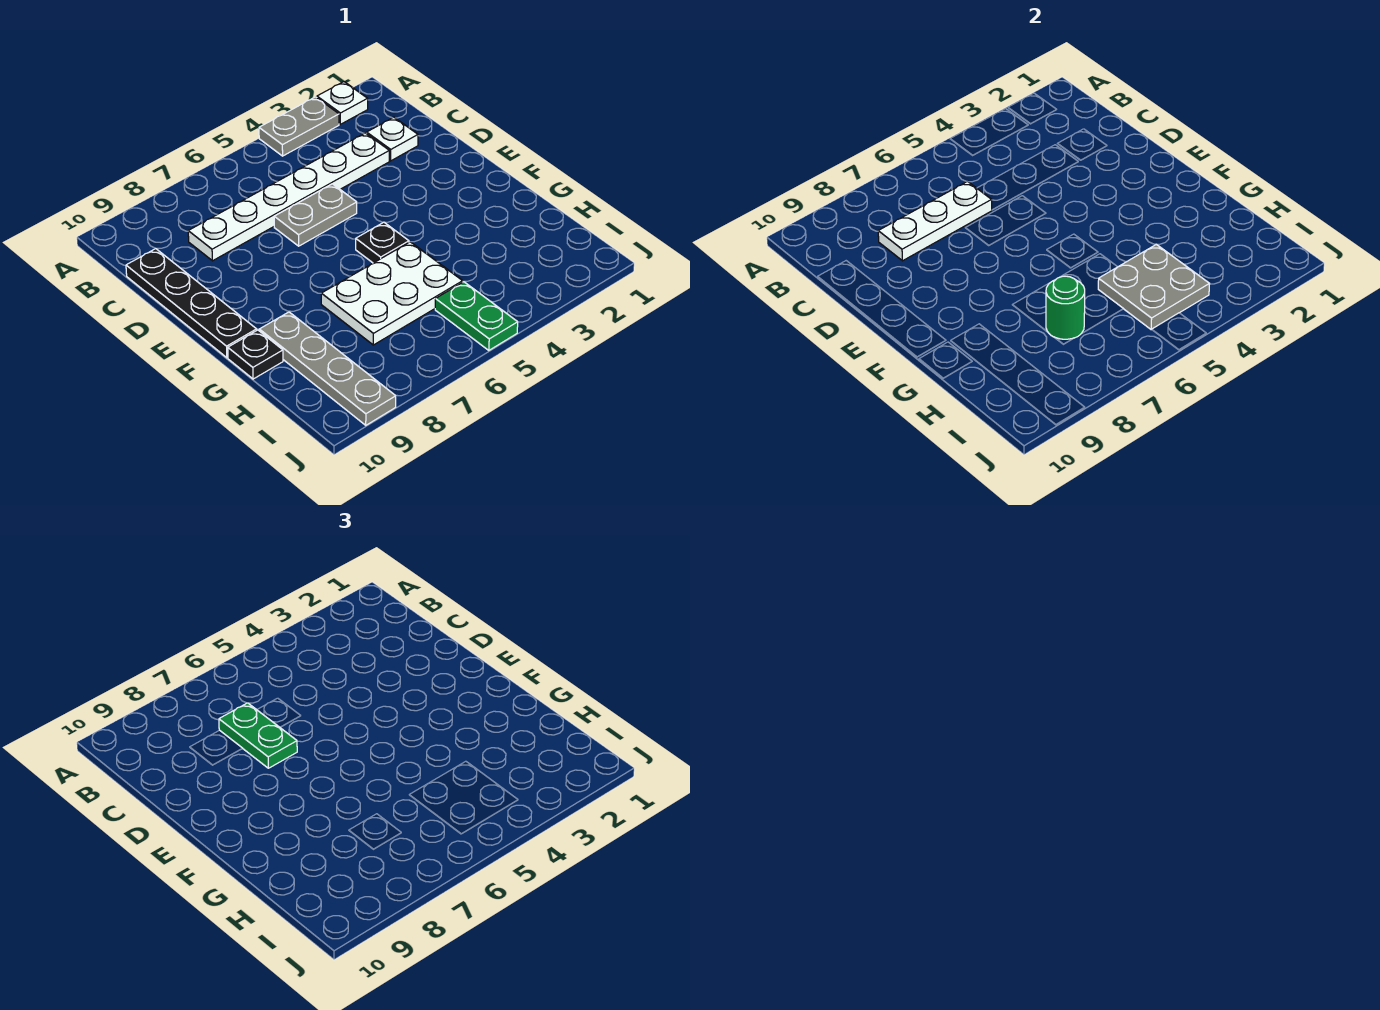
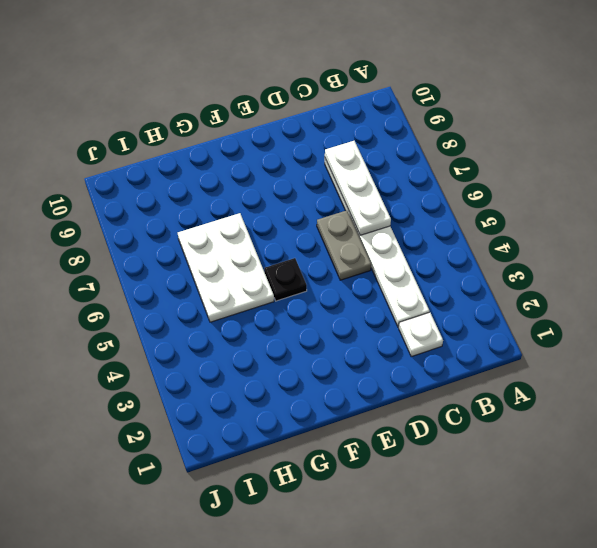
none -> white plate A2 level 1
none -> grey plate A3:A4 level 1
none -> black plate C10:F10 level 1

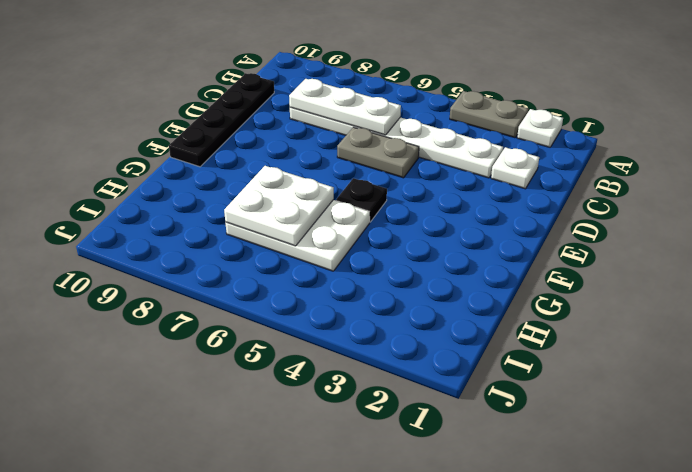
white plate G6:H7 level 2 -> green round brick H7 level 2
none -> grey plate G9:J9 level 1
none -> black plate G10 level 1
none -> green plate I5:J5 level 1

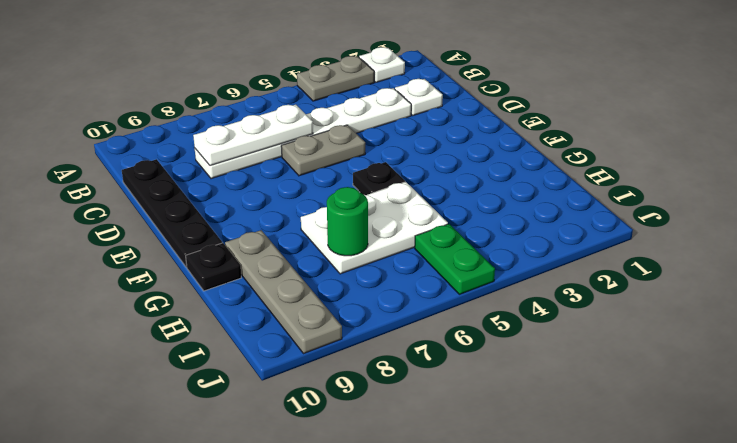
none -> grey plate H4:I5 level 2
none -> green plate C7:D7 level 3

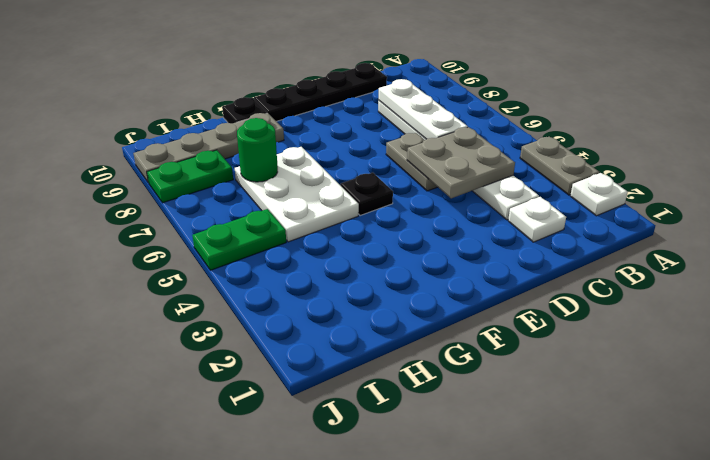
grey plate C4:D5 level 2 -> grey plate H4:I5 level 2
green plate I8:J8 level 1 -> green plate C7:D7 level 3

